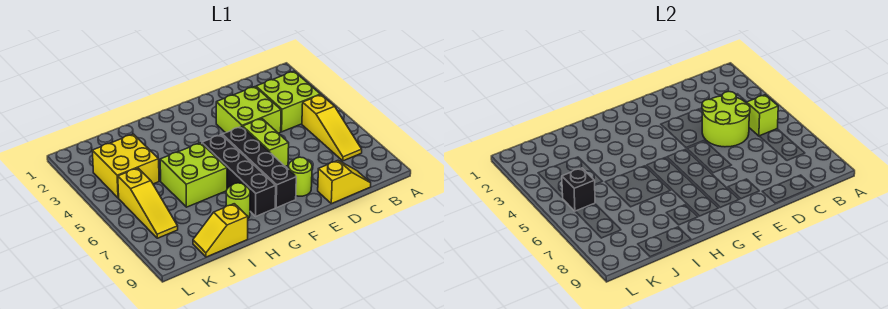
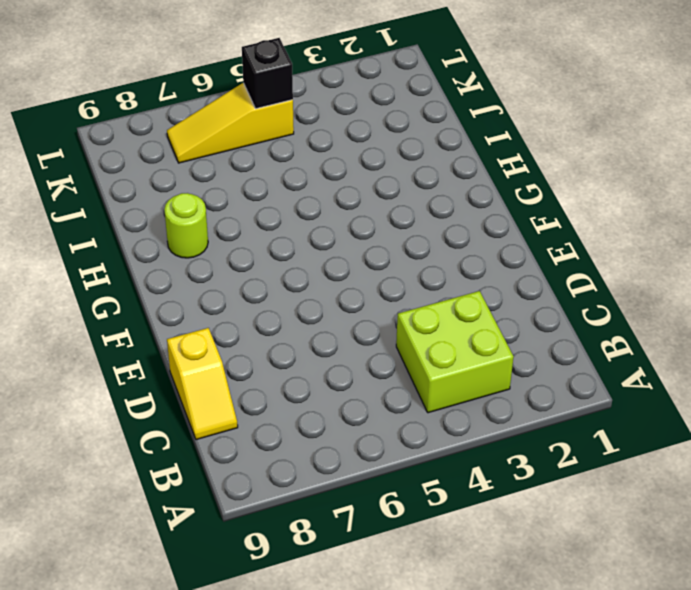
none -> yellow slope B5:B7 level 1 top 5
none -> lime brick D3:E4 level 1
none -> lime brick E5:E6 level 1

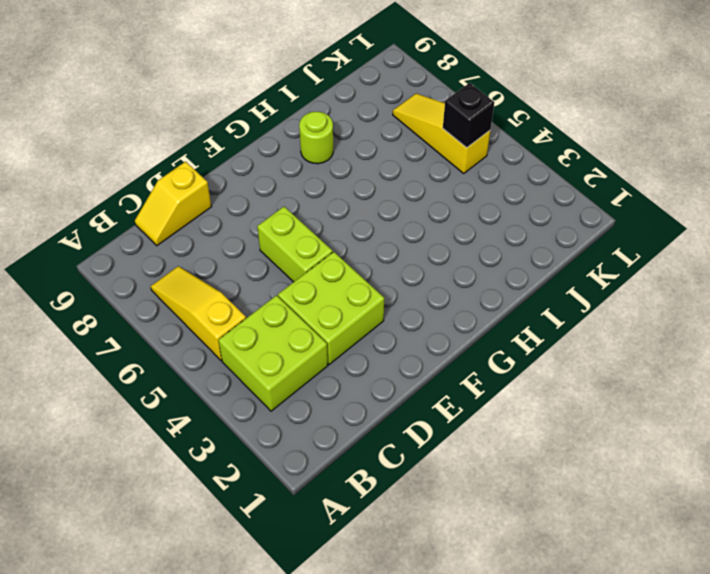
none -> lime round brick E8 level 1
none -> black brick F5:F8 level 1
none -> black brick G5:G8 level 1

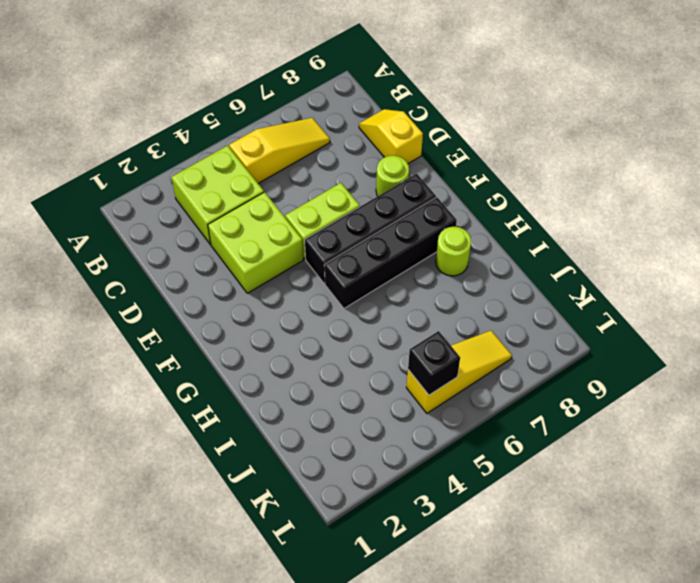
none -> lime brick H5:I6 level 1
none -> yellow slope I9:J9 level 1 top I
none -> yellow brick J3:K4 level 1

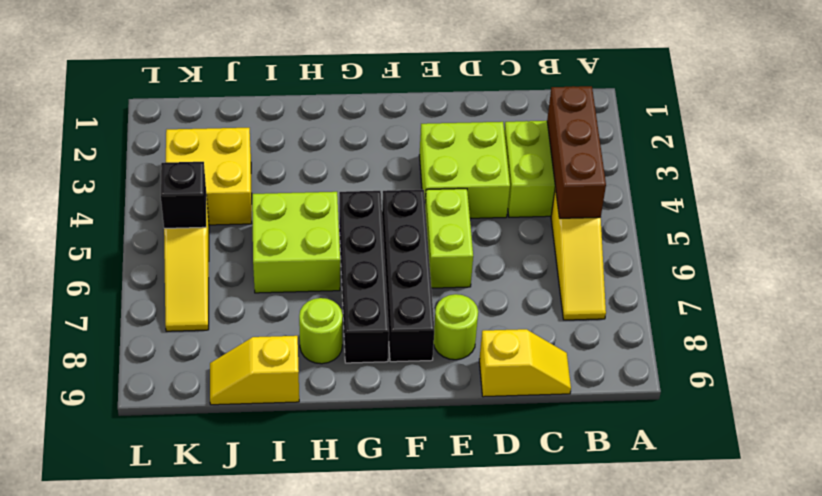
brown brick B3:B5 level 2 -> lime brick B5 level 2
none -> lime round brick C4:D5 level 2

